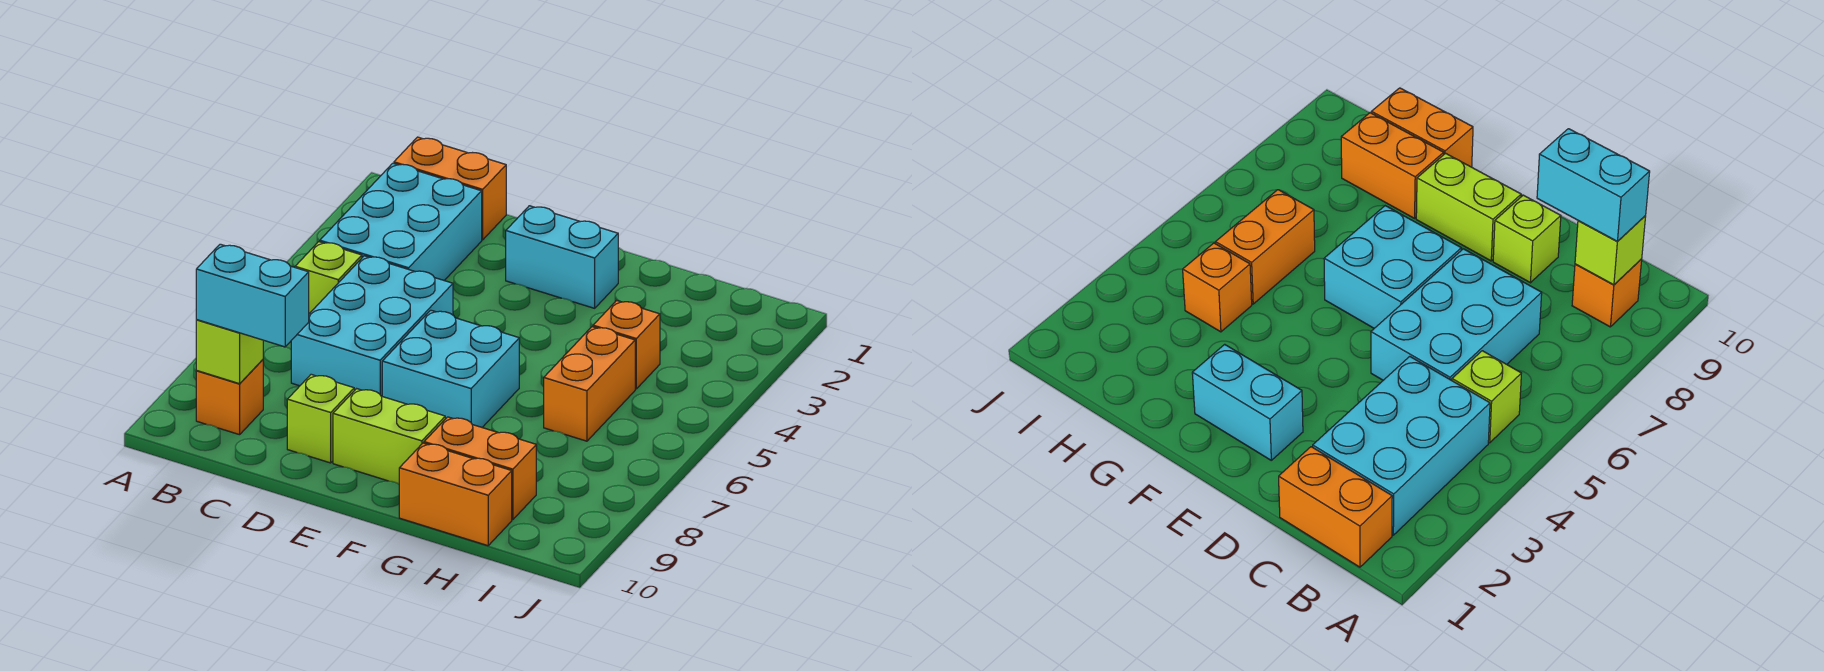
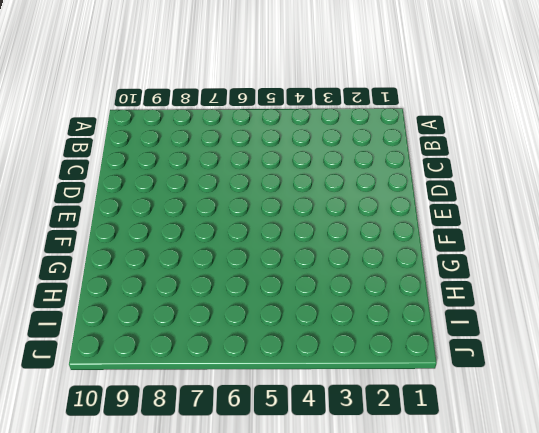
none -> orange brick B1:C1 level 1
none -> cyan brick B2:C4 level 1
none -> lime brick B5 level 1

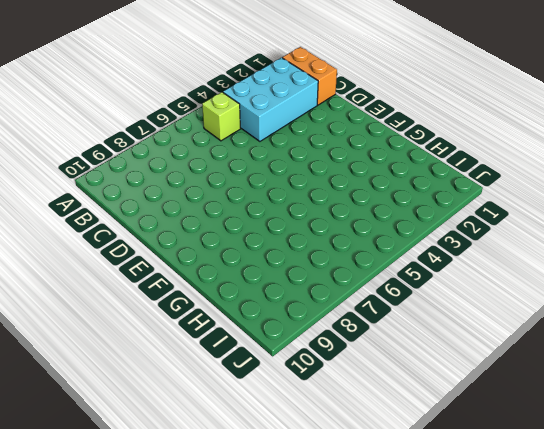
none -> orange brick B9 level 1
none -> cyan brick C5:D7 level 1
none -> lime brick D9 level 1

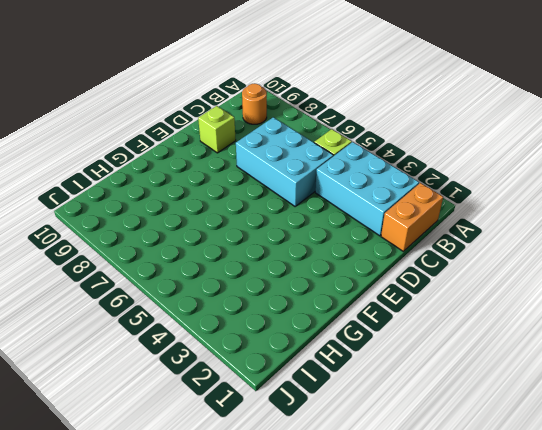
orange round brick B9 level 1 -> orange brick B9 level 1
none -> cyan brick E2:F2 level 1
none -> cyan brick E6:F7 level 1
none -> lime brick E9:F9 level 1

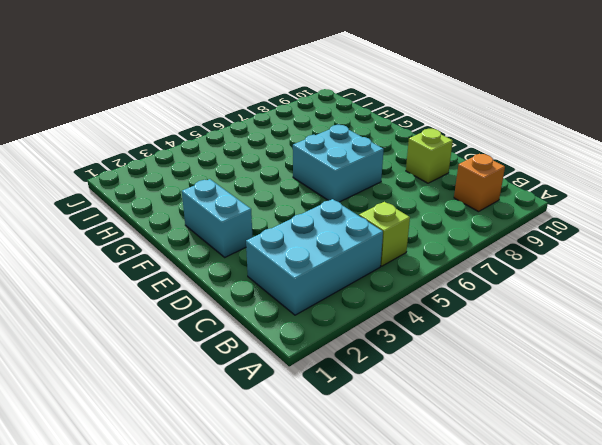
none -> orange brick B1:C1 level 1
none -> cyan brick C5:D7 level 1
none -> lime brick E9:F9 level 1

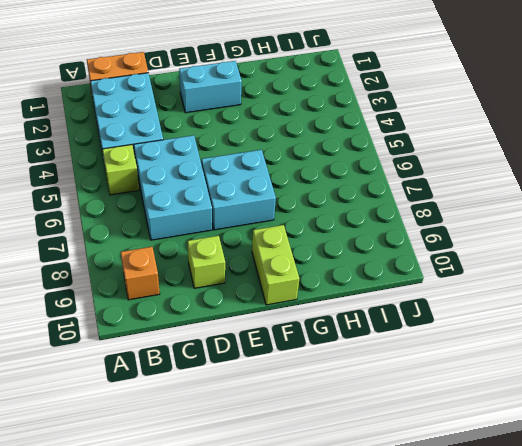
lime brick F9:F10 level 1 -> lime brick E9:F9 level 1
none -> orange brick G9:H9 level 1
none -> orange brick G10:H10 level 1
none -> orange brick H4 level 1

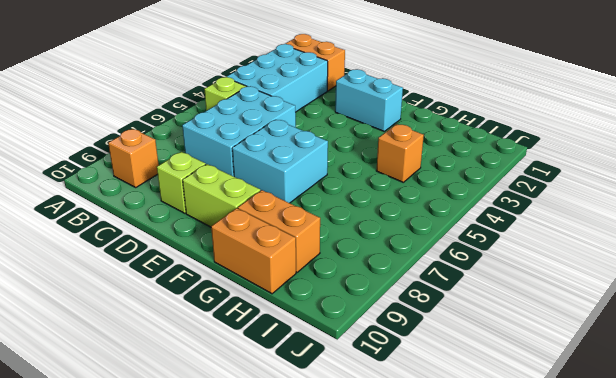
none -> orange brick H5:H6 level 1
none -> lime brick B9 level 2
none -> cyan brick B9:C9 level 3

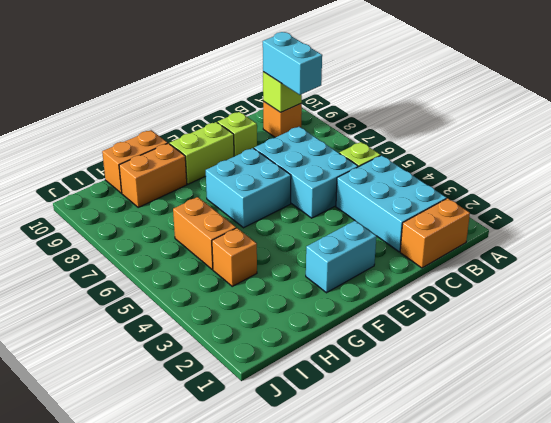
cyan brick B8:B9 level 3 -> cyan brick B9:C9 level 3

